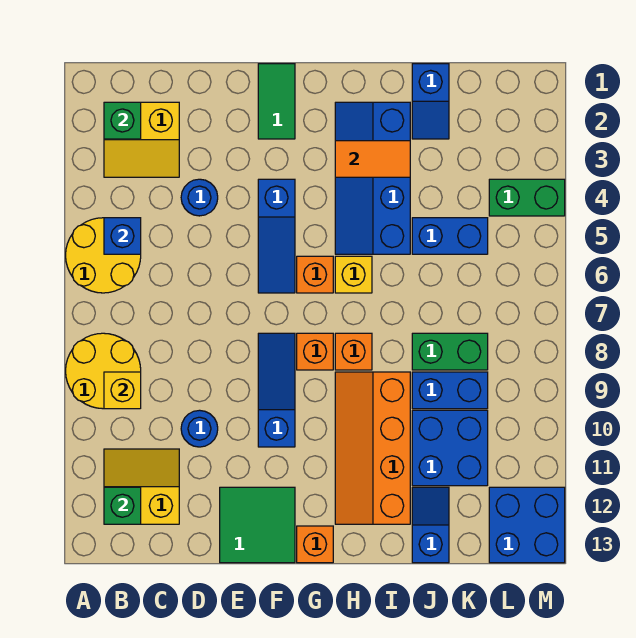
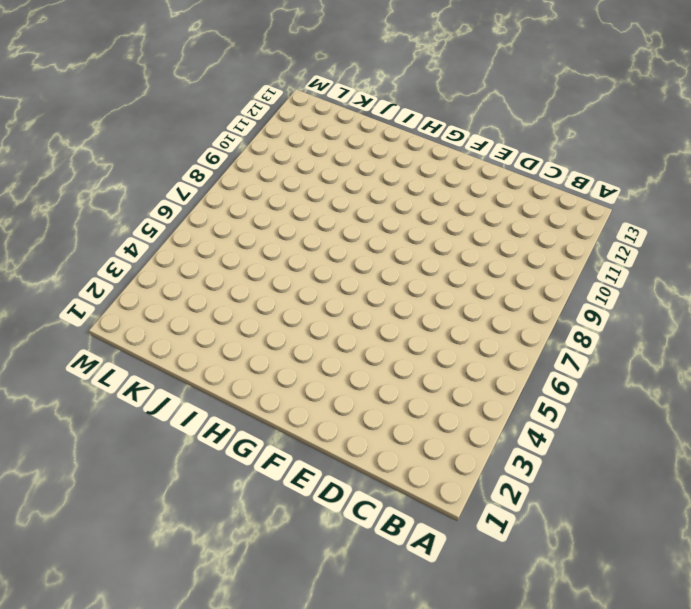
none -> yellow round brick A5:B6 level 1
none -> yellow round brick A8:B9 level 1
none -> yellow slope B2:C3 level 1 top 2
none -> yellow slope B11:C12 level 1 top 12

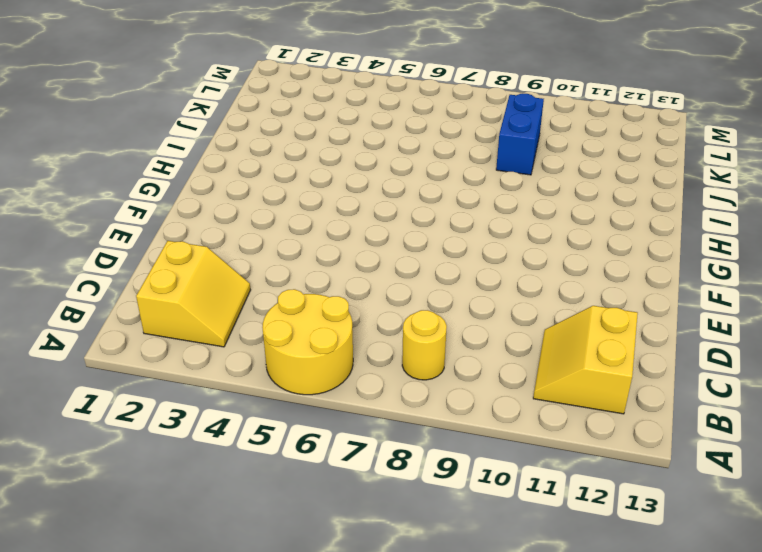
yellow round brick B8 level 1 -> yellow round brick A8:B9 level 1
none -> blue round brick D4 level 1
none -> blue round brick D10 level 1
none -> green tile E12:F13 level 1
none -> green tile F1:F2 level 1

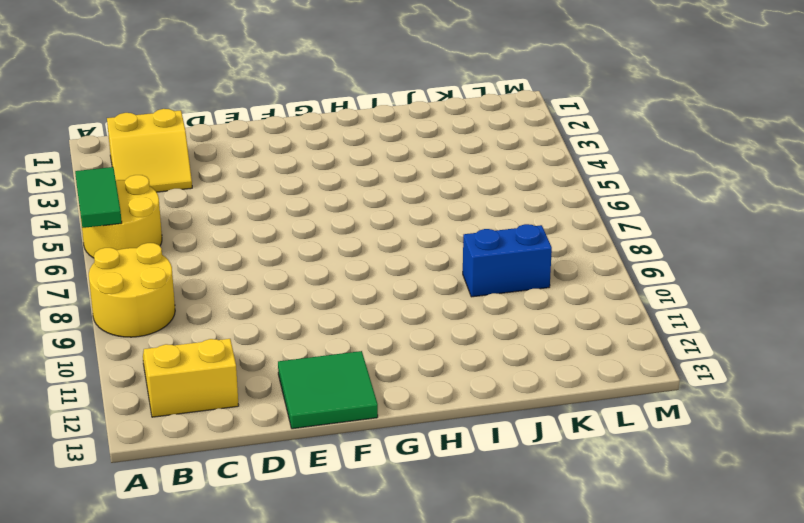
green tile A5:A6 level 2 -> green tile F1:F2 level 1
none -> blue round brick D4 level 1
none -> blue round brick D10 level 1
none -> blue slope F4:F6 level 1 top 4
none -> blue slope F8:F10 level 1 top 10

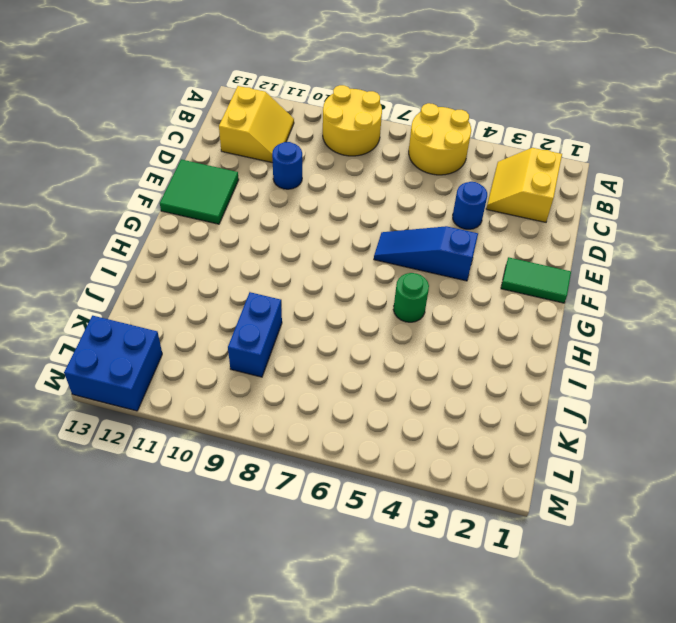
green round brick H5 level 1 -> blue slope H2:I5 level 1 top I
none -> blue slope F8:F10 level 1 top 10
none -> orange brick G6 level 1
none -> orange brick G8 level 1
none -> orange brick G13 level 1

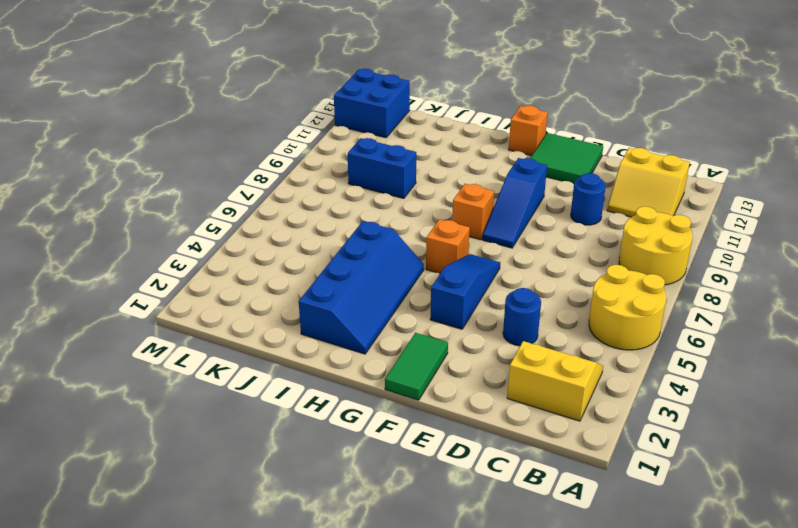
none -> yellow brick H6 level 1
none -> orange brick H8 level 1
none -> orange slope H9:I12 level 1 top I
none -> blue slope J1:J2 level 1 top 1

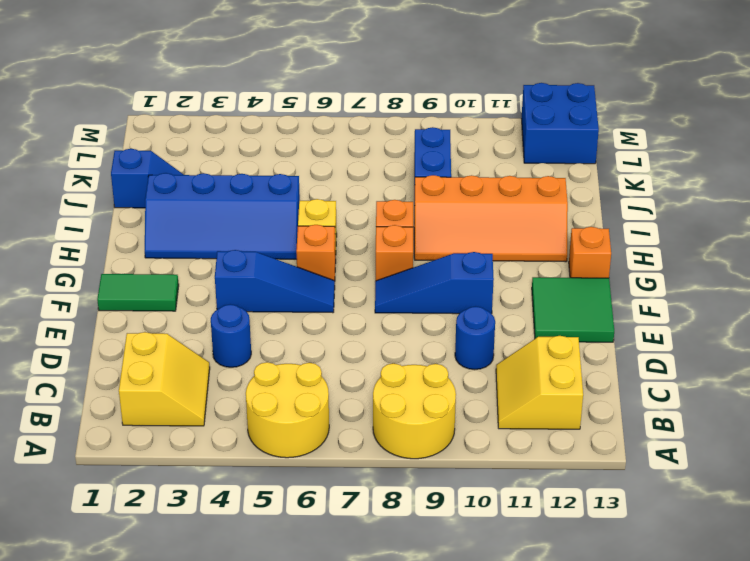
none -> blue brick J5:K5 level 1
none -> green brick J8:K8 level 1
none -> blue brick J10:K11 level 1
none -> blue slope J12:J13 level 1 top 13

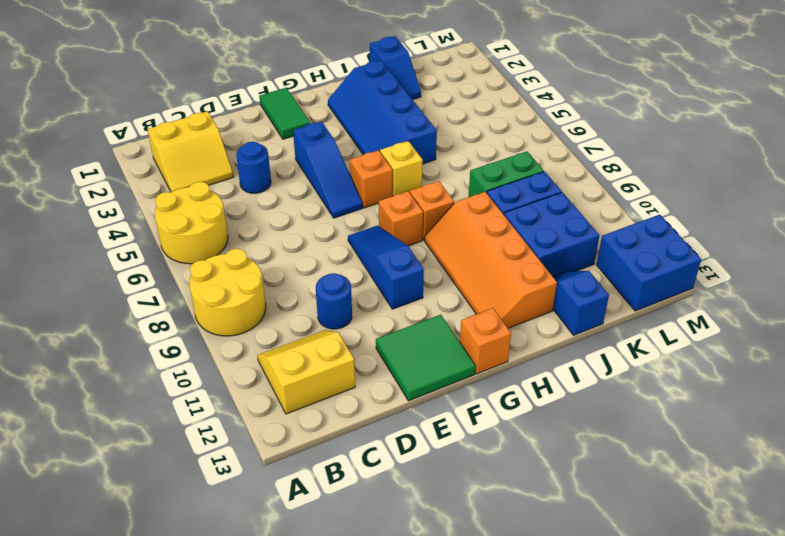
none -> blue brick J5:K5 level 1
none -> green brick L4:M4 level 1
none -> green brick B2 level 2
none -> blue brick B5 level 2

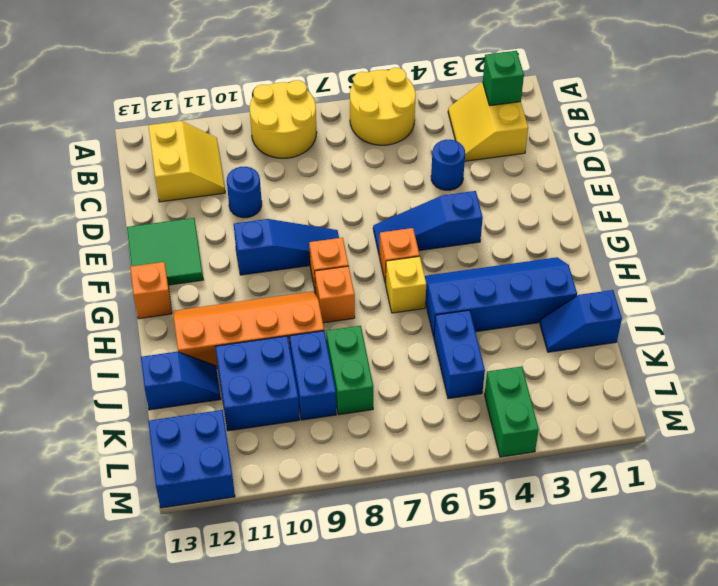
none -> green tile F1:F2 level 1
none -> blue brick B5 level 2
none -> yellow brick B9 level 2
none -> green brick B12 level 2

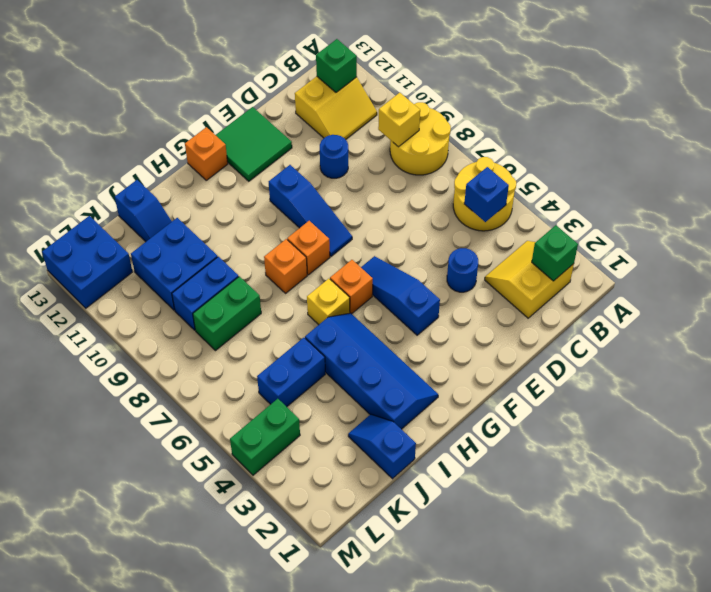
none -> green tile F1:F2 level 1
none -> orange slope H9:I12 level 1 top I
none -> orange tile H3:I3 level 2

